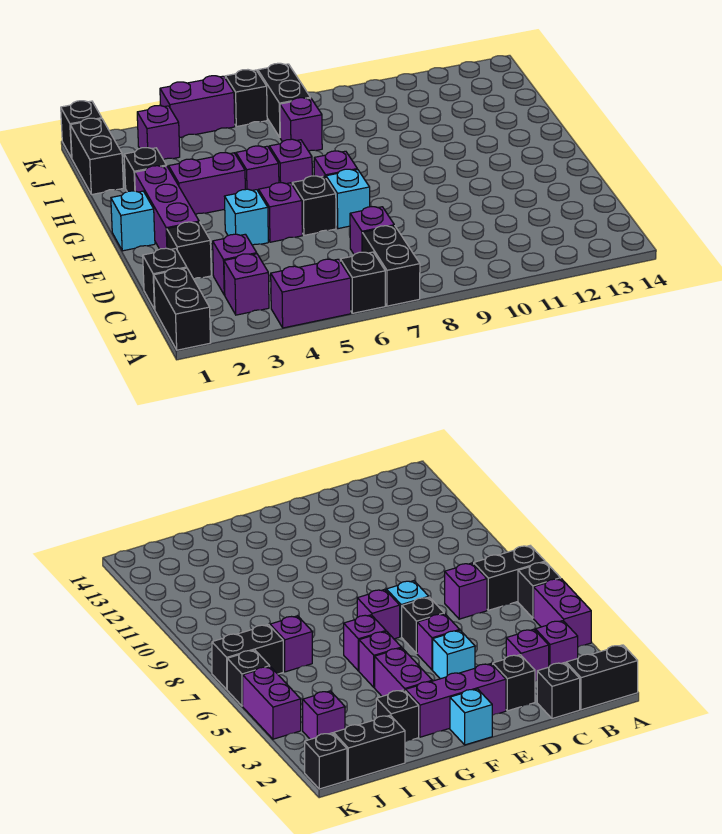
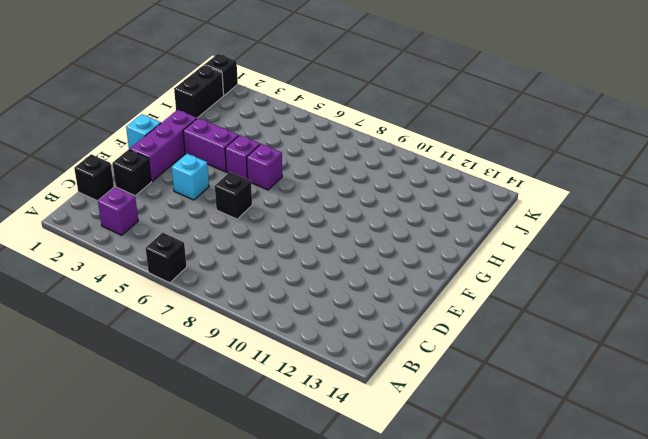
none -> black brick A1:B1 level 1
none -> purple brick A4:A5 level 1
none -> black brick A7:B7 level 1

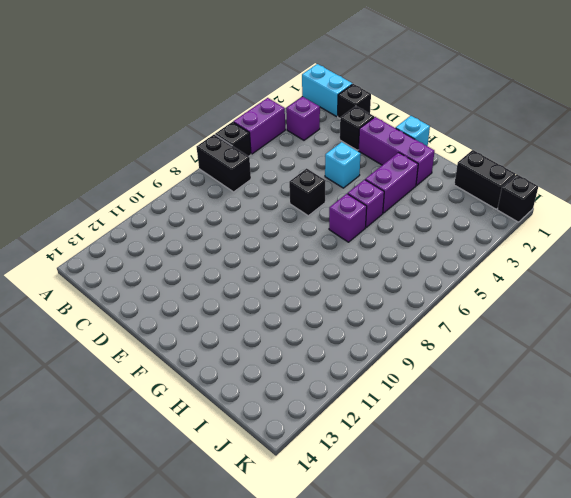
cyan brick A1:B1 level 1 -> black brick A1:B1 level 1
none -> purple brick C3 level 1
none -> purple brick C7 level 1
none -> purple brick E5 level 1

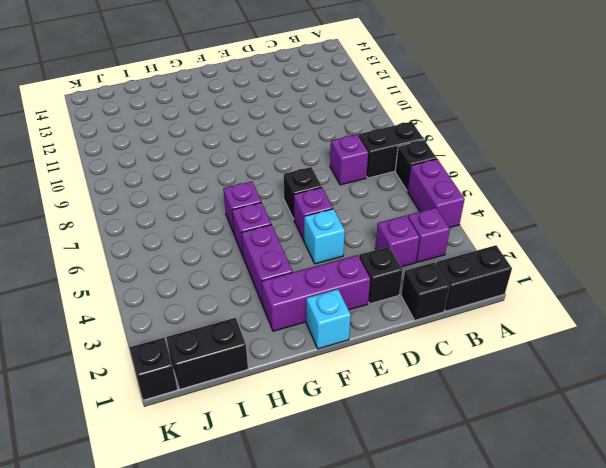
none -> cyan brick E7 level 1
none -> purple brick F7 level 1
none -> black brick H2 level 1

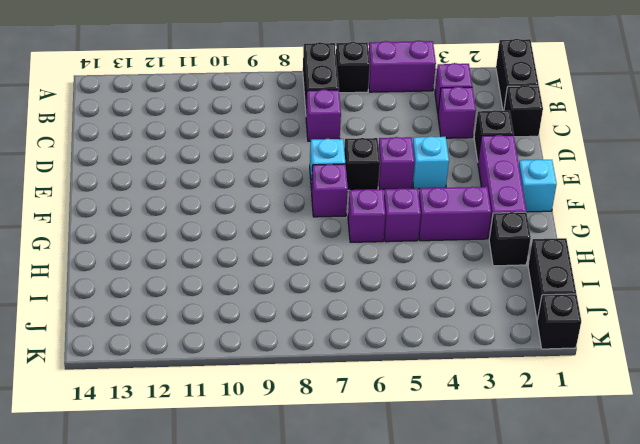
none -> purple brick I7 level 1
none -> purple brick J3 level 1
none -> black brick J7:K7 level 1

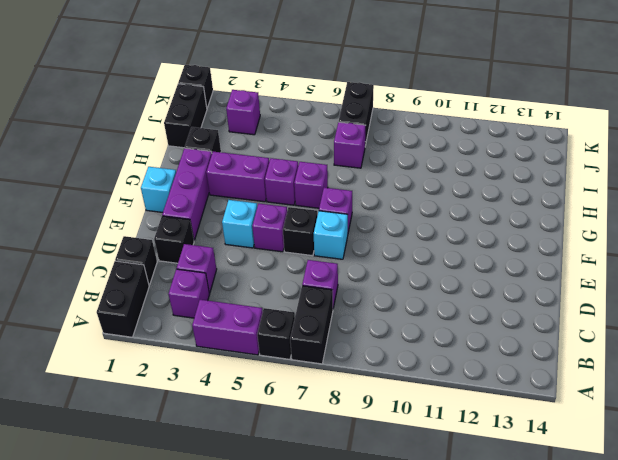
none -> purple brick K4:K5 level 1
none -> black brick K6 level 1

